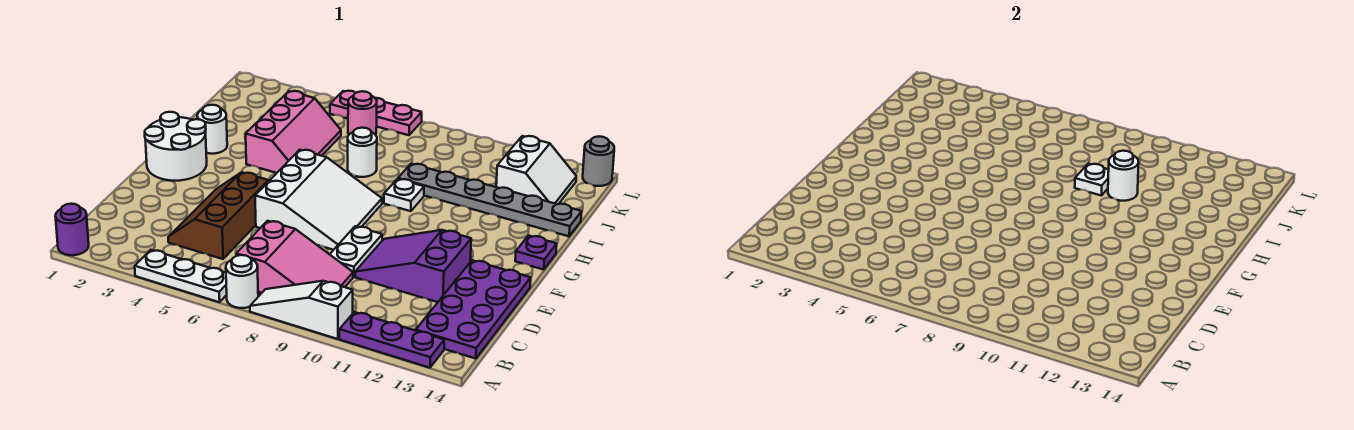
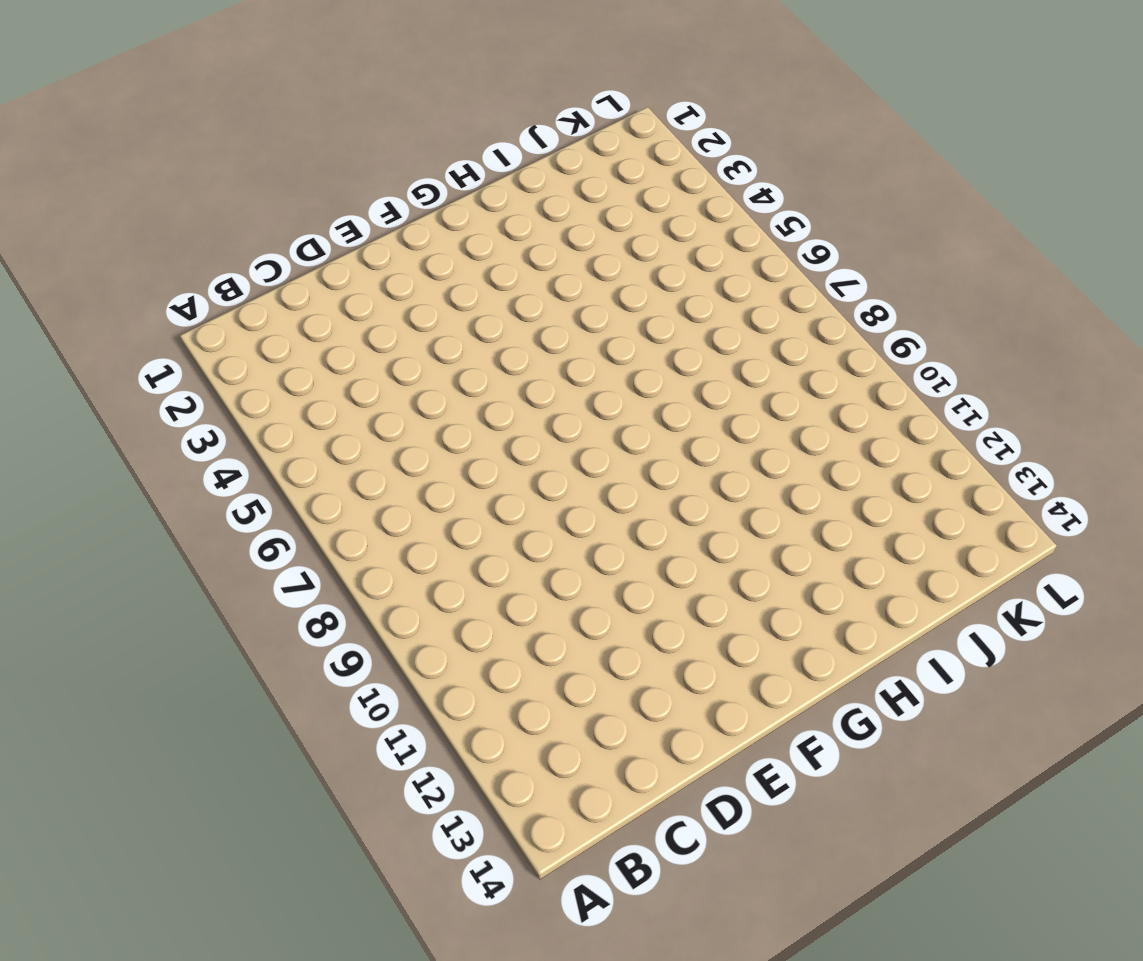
none -> purple round brick A1 level 1
none -> white plate A4:A6 level 1
none -> white round brick A7 level 1

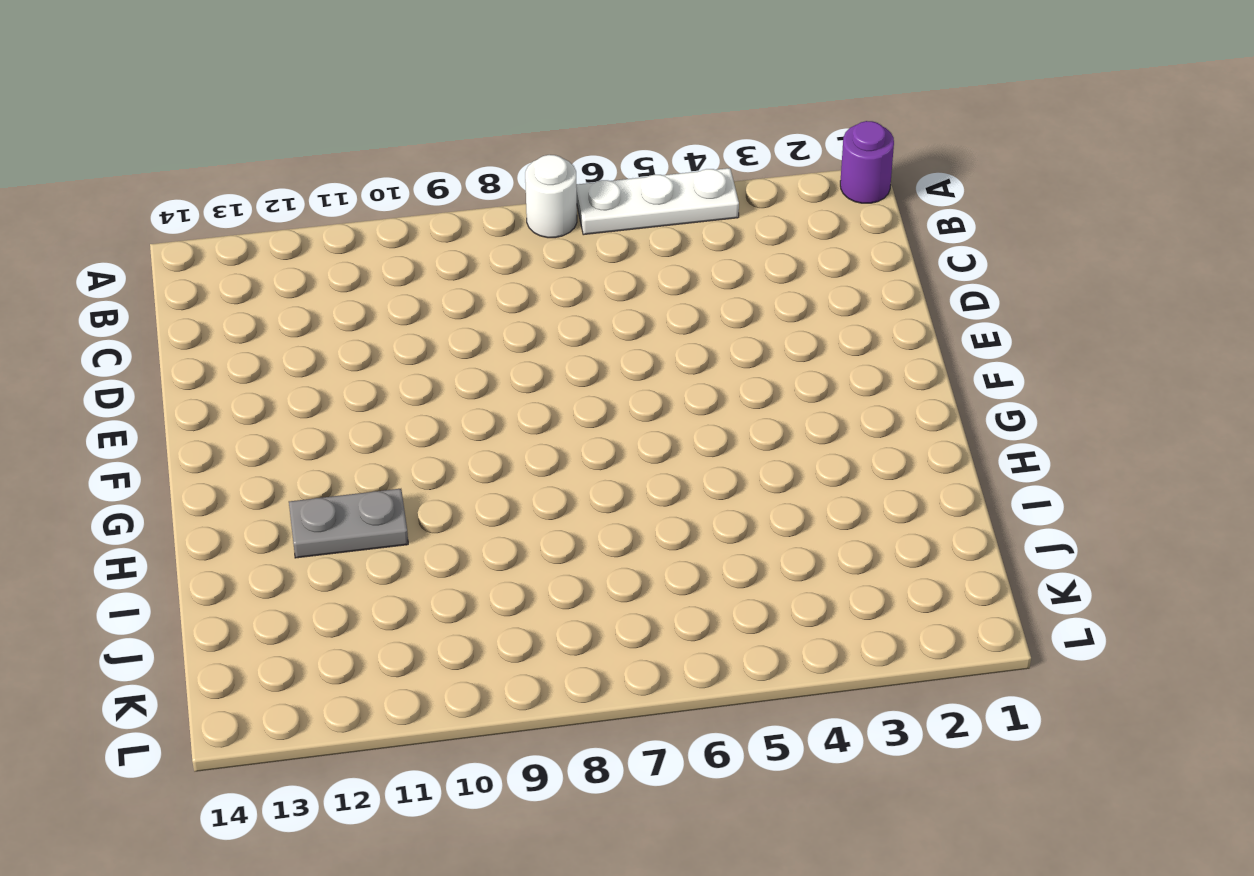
grey plate H11:H12 level 1 -> none
none -> white slope A8:A10 level 1 top 10
none -> purple plate A11:A13 level 1
none -> pink slope B7:C9 level 1 top 7

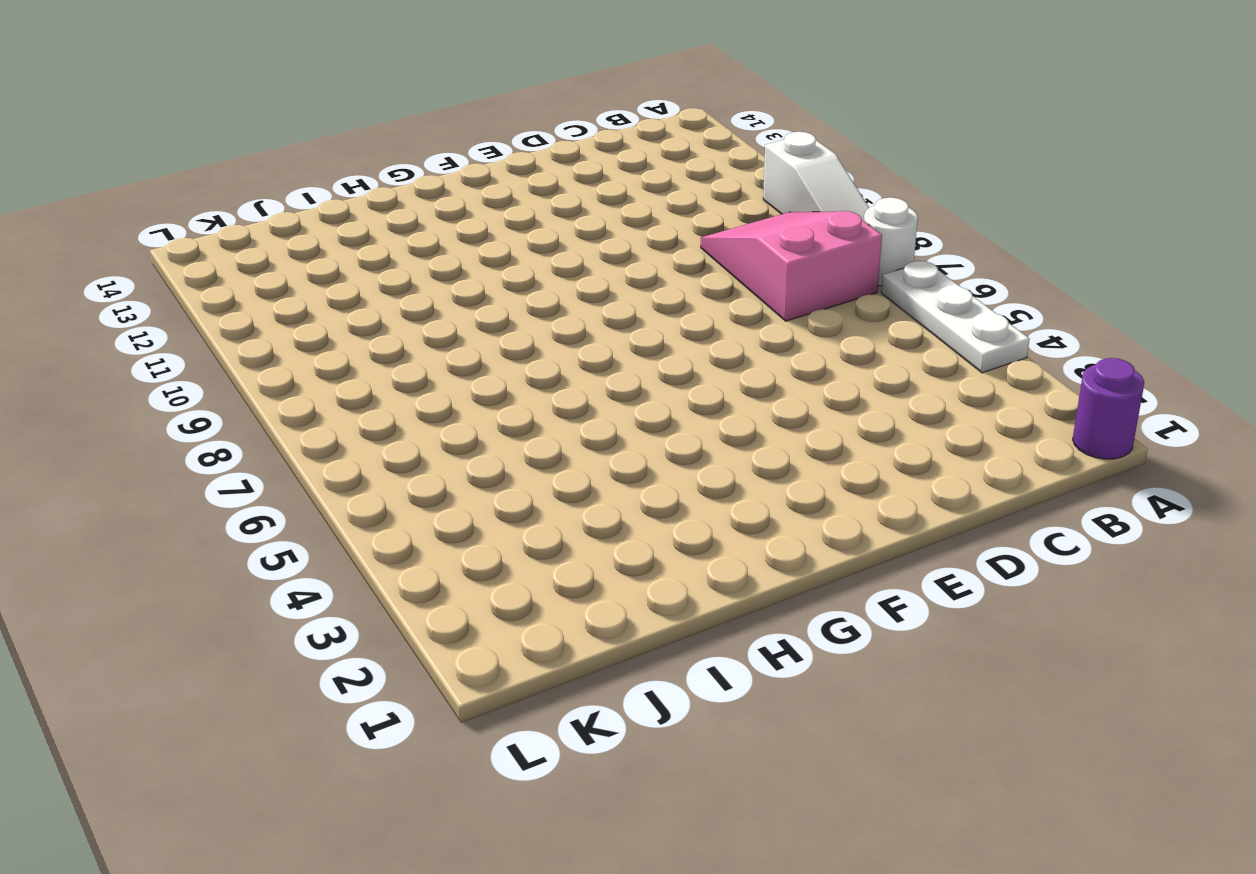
none -> purple plate A11:A13 level 1
none -> purple plate B13:E14 level 1
none -> brown slope C4:E5 level 1 top 5

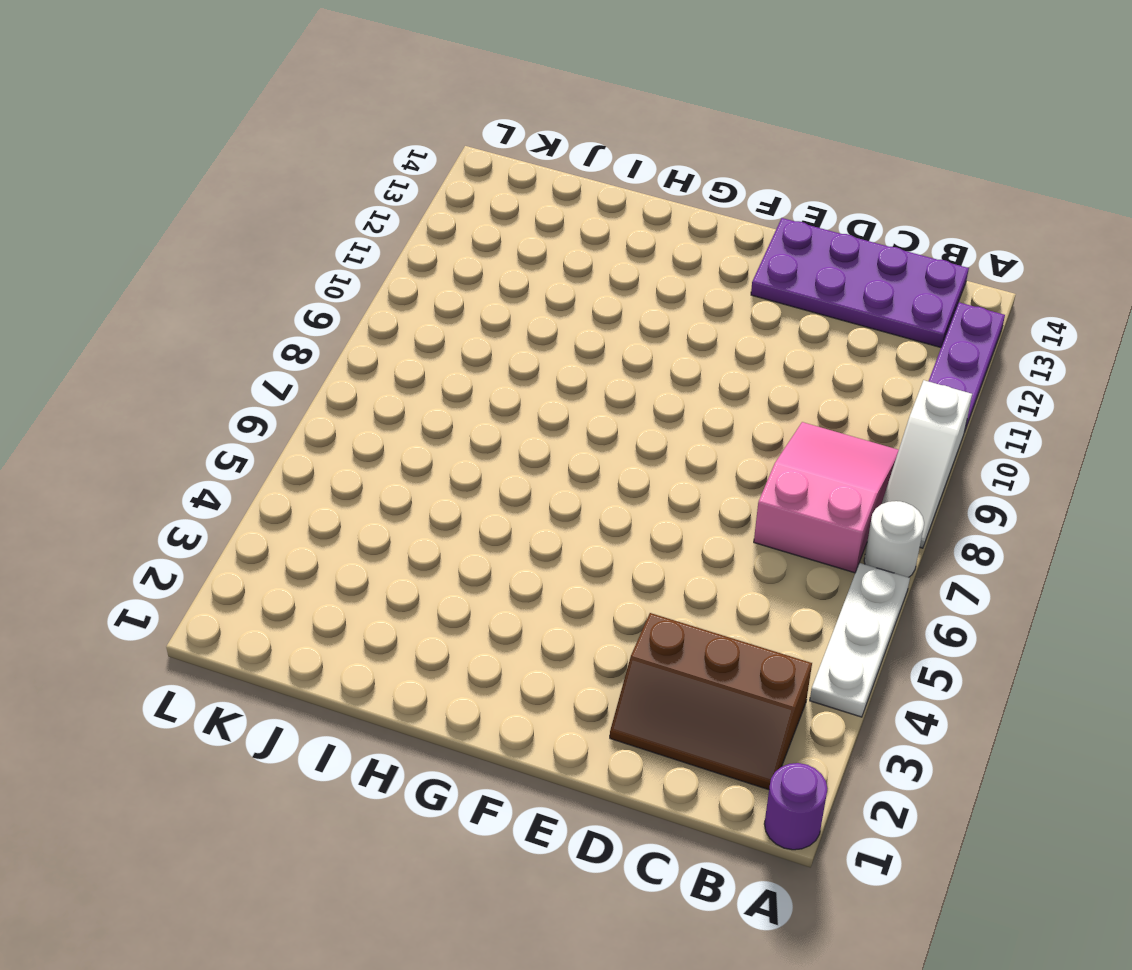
brown slope B2:D3 level 1 top 3 -> brown slope C4:E5 level 1 top 5
none -> white plate D9:E9 level 1
none -> purple slope D10:E12 level 1 top 12
none -> white slope E6:G8 level 1 top 6

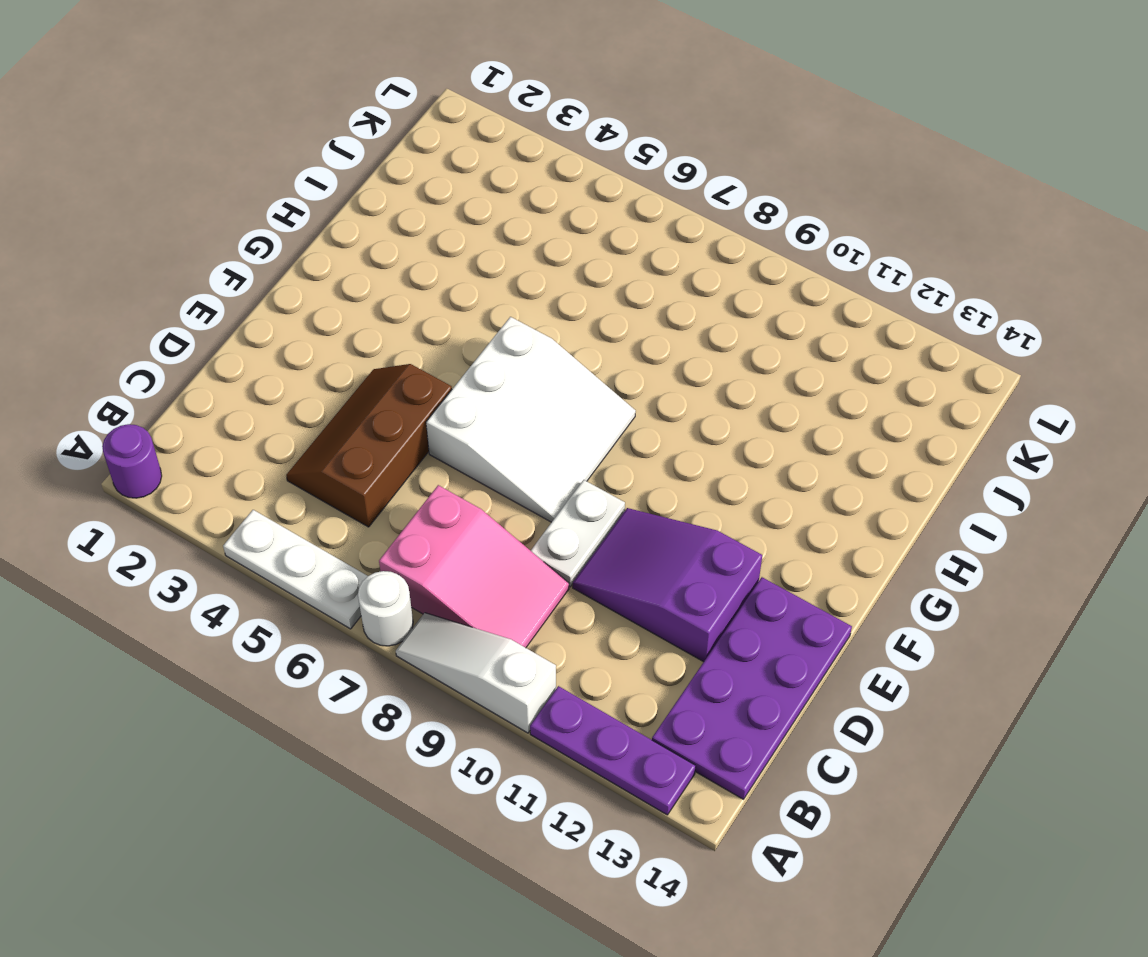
none -> white round brick F1:G2 level 1
none -> purple plate G14 level 1
none -> white round brick H2 level 1

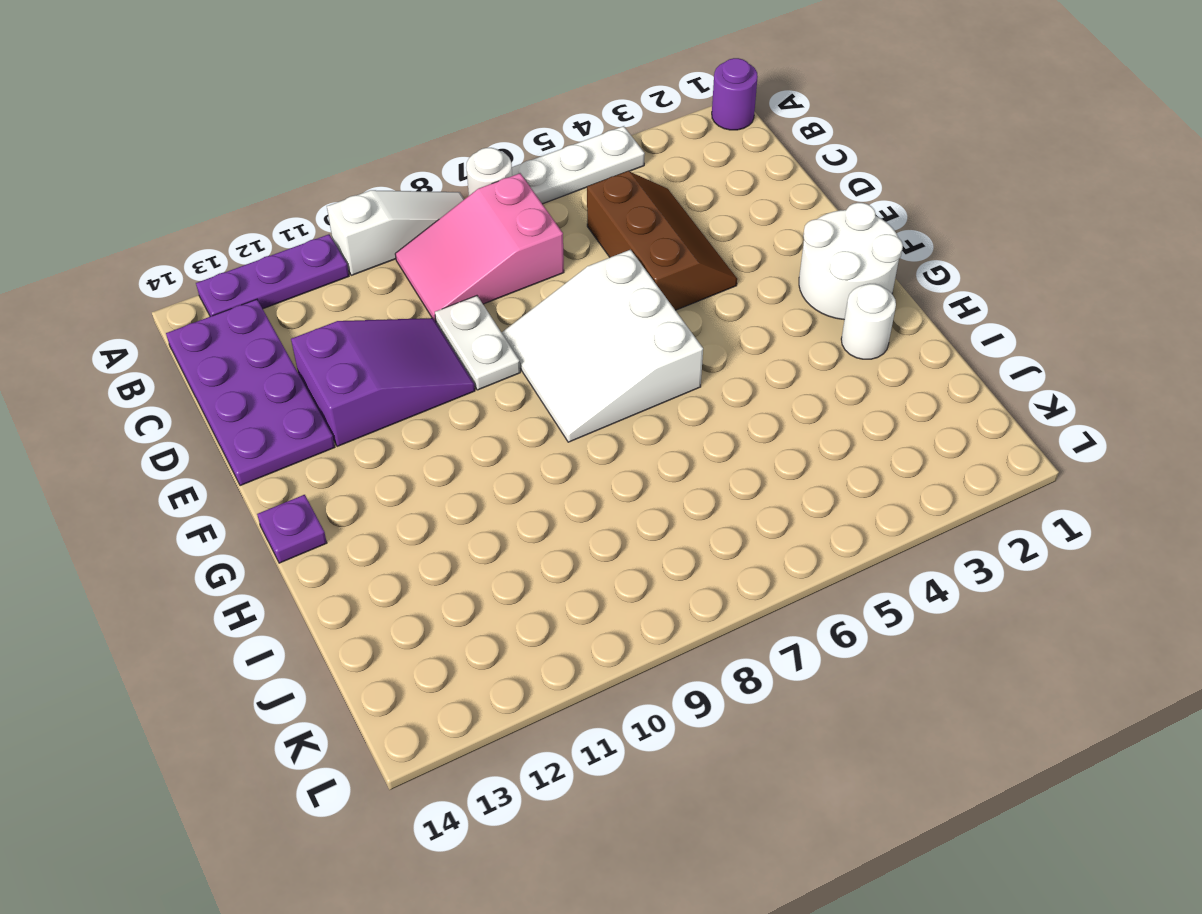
none -> pink slope H4:J5 level 1 top 4
none -> white plate H9 level 1
none -> white round brick I7 level 1

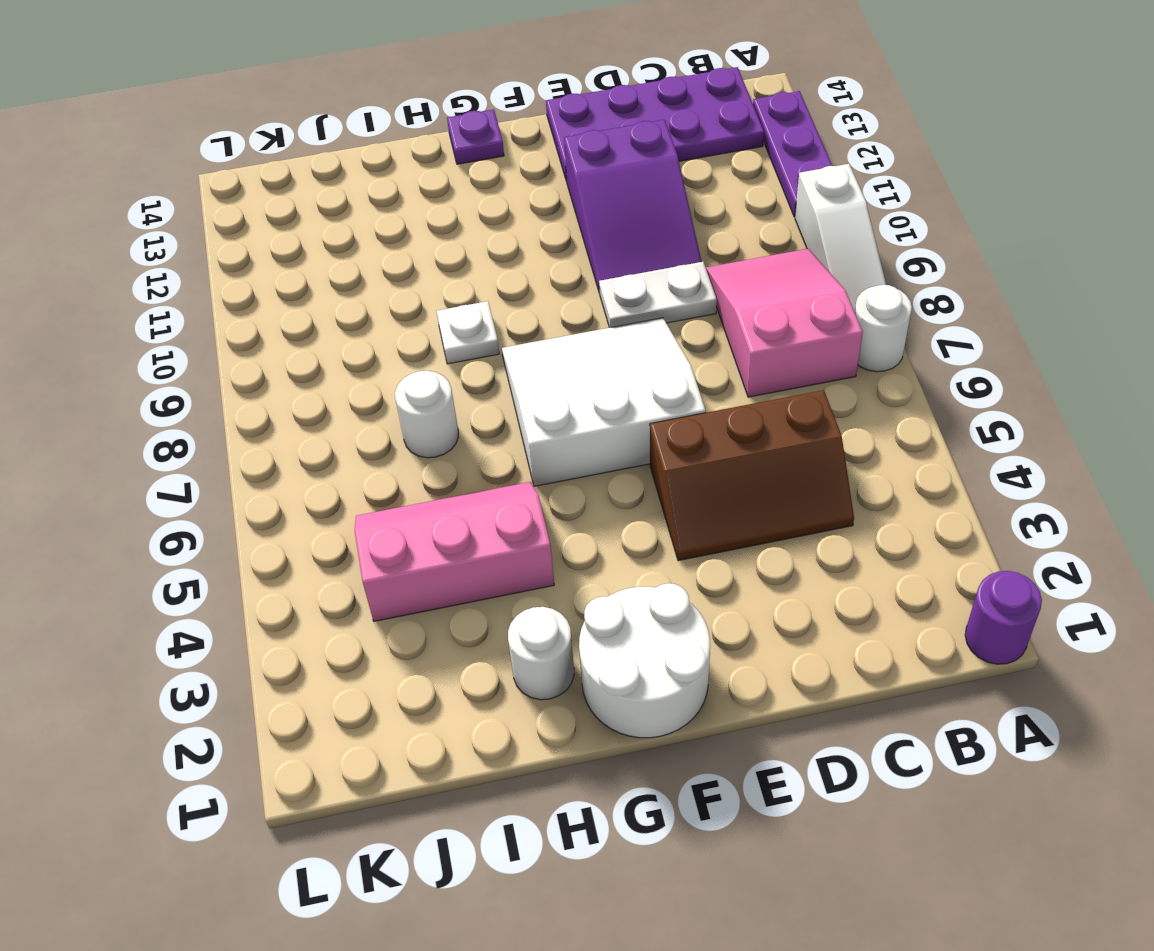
none -> white plate A4:A6 level 1
none -> grey plate I9:I14 level 1
none -> white slope J12:K13 level 1 top 12

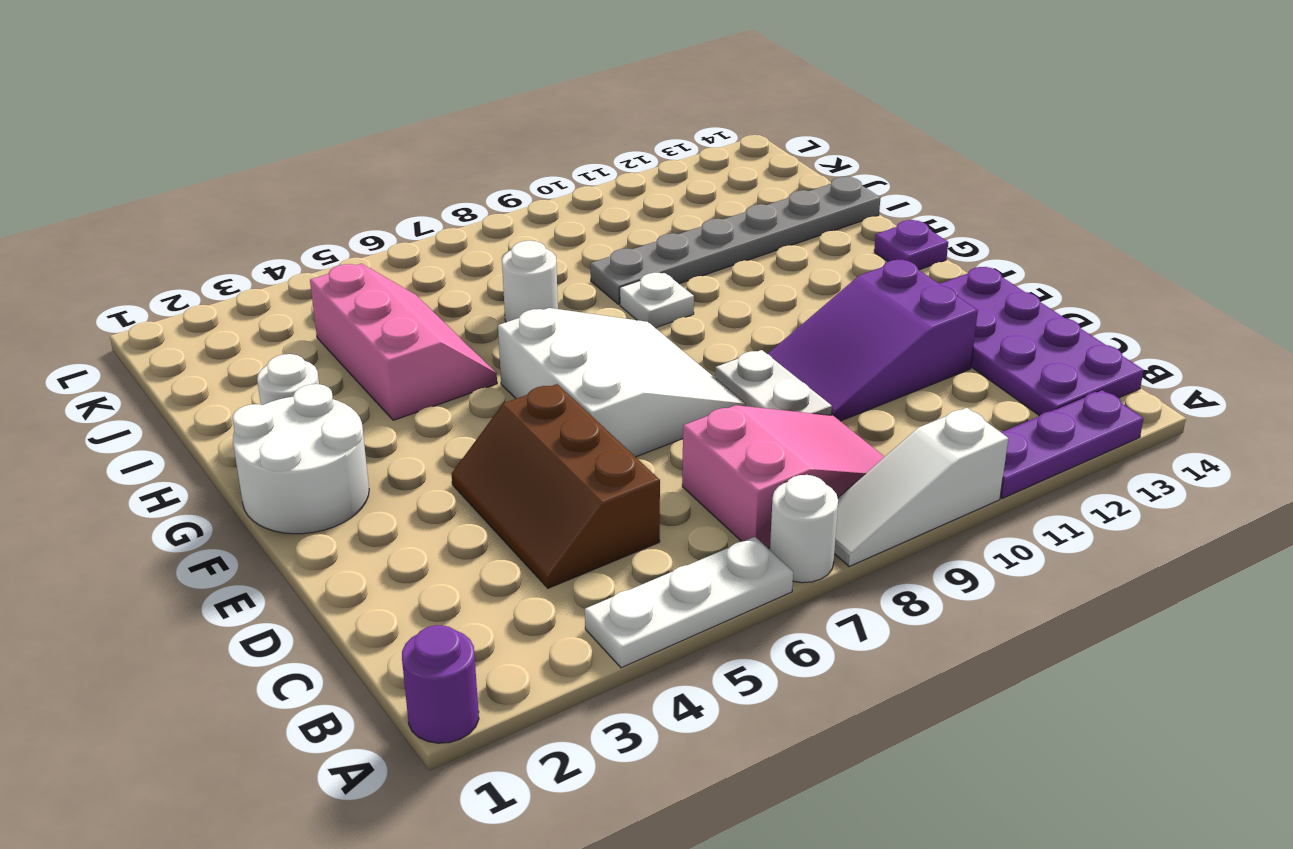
none -> white slope J12:K13 level 1 top 12
none -> pink round brick K6 level 1
none -> pink plate L5:L7 level 1

